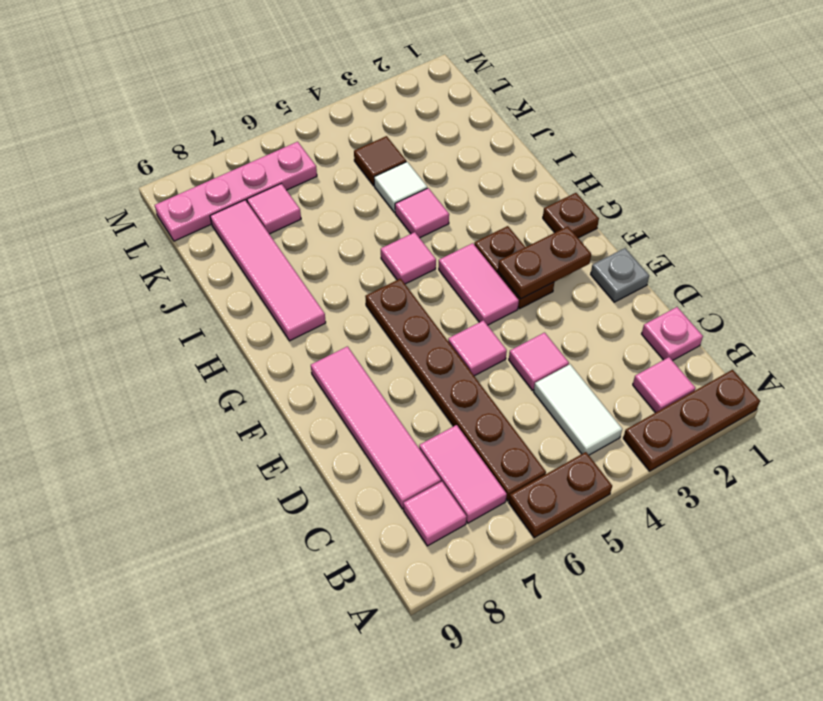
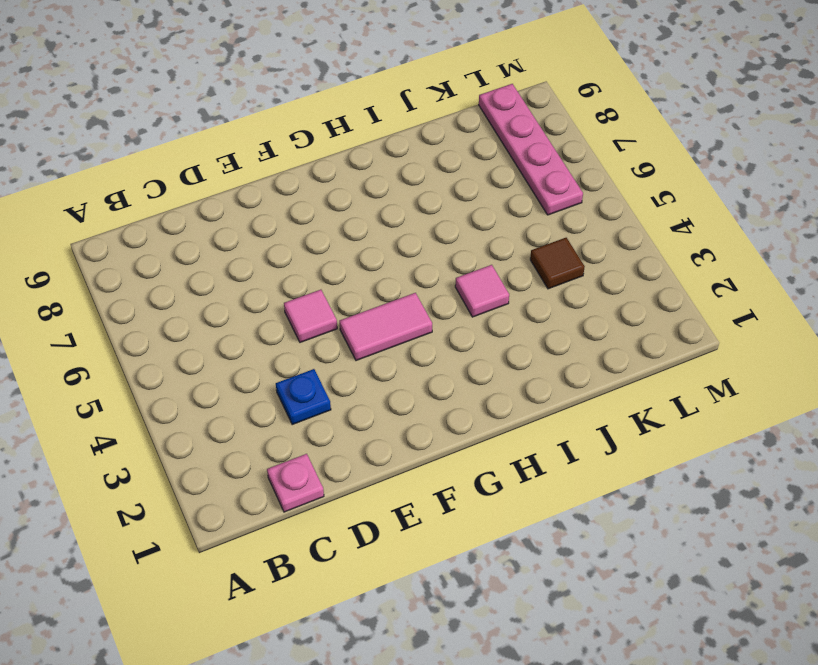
blue plate D3 level 1 -> none
none -> brown plate A1:A3 level 1
none -> brown plate A5:A6 level 1
none -> pink tile B2 level 1

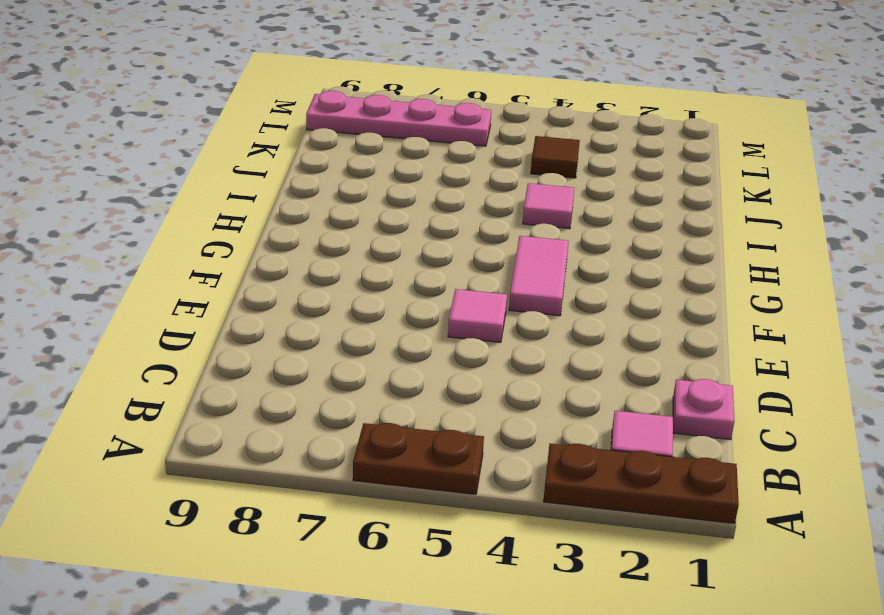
none -> white tile B4:C4 level 1
none -> brown plate B6:G6 level 1
none -> pink tile B7:C7 level 1

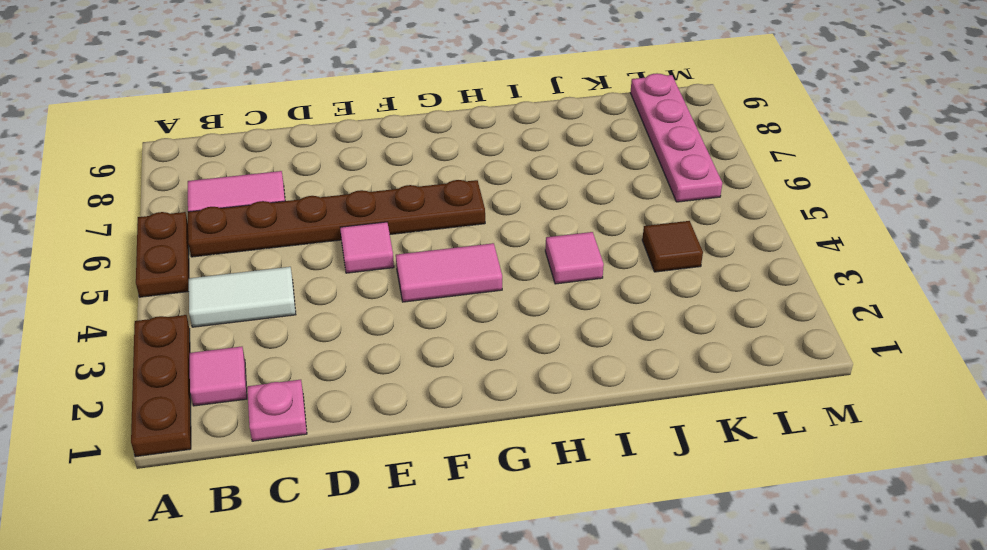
none -> pink tile B8 level 1
none -> pink tile C8:F8 level 1
none -> pink tile D4 level 1

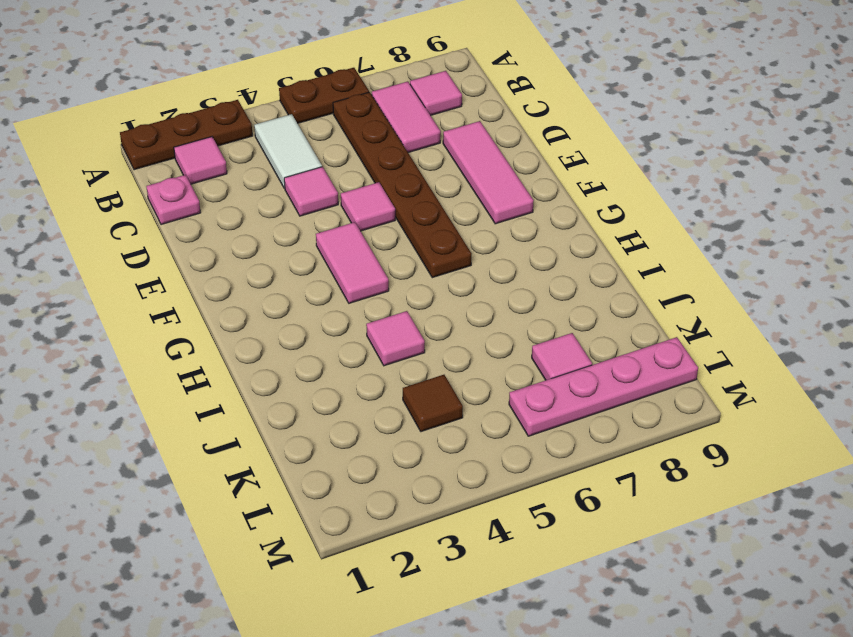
pink tile D8:F8 level 1 -> pink tile C8:F8 level 1
none -> grey plate E1 level 1
none -> brown plate F3:G3 level 1
none -> brown plate G1 level 1

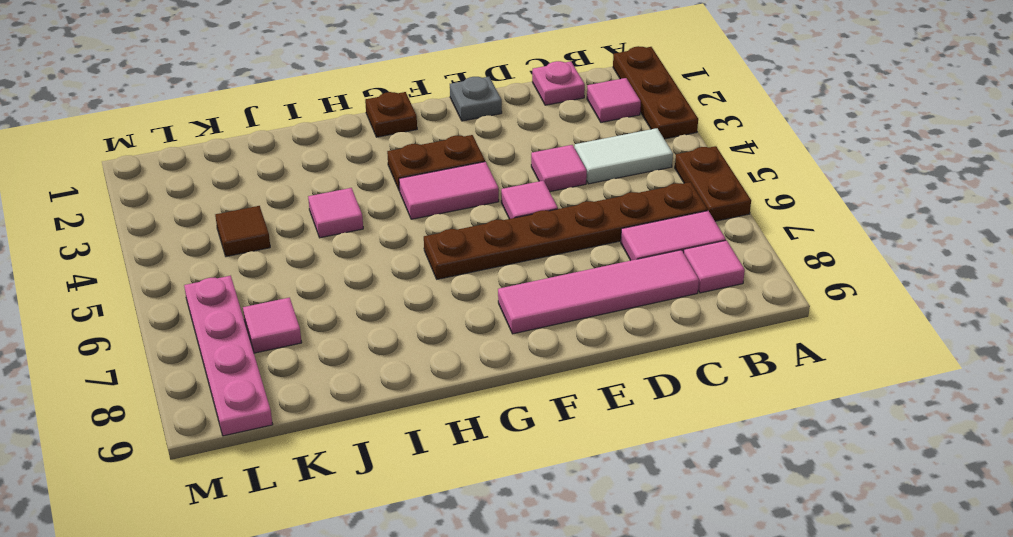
none -> pink tile H5 level 1
none -> pink tile H8:K8 level 1
none -> white tile J4 level 1

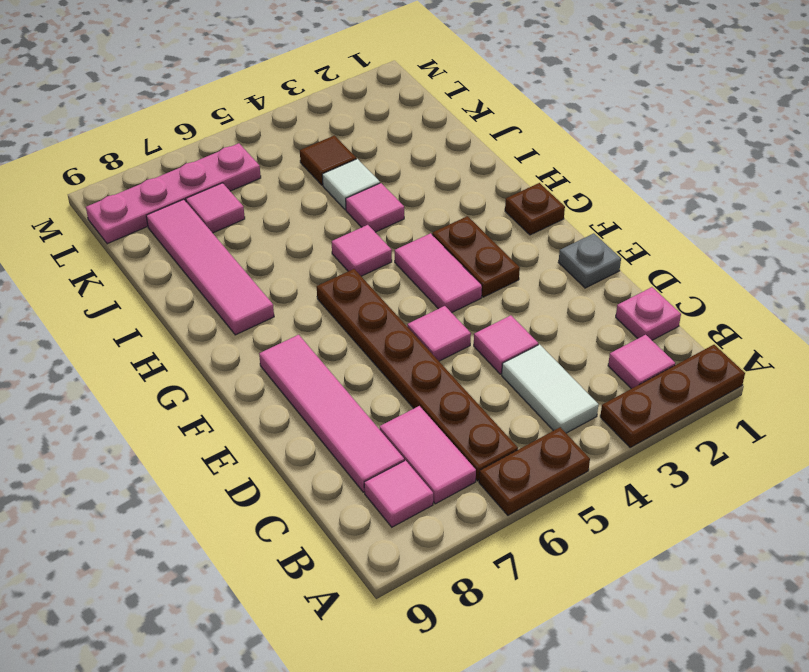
none -> brown plate F2:F3 level 2

